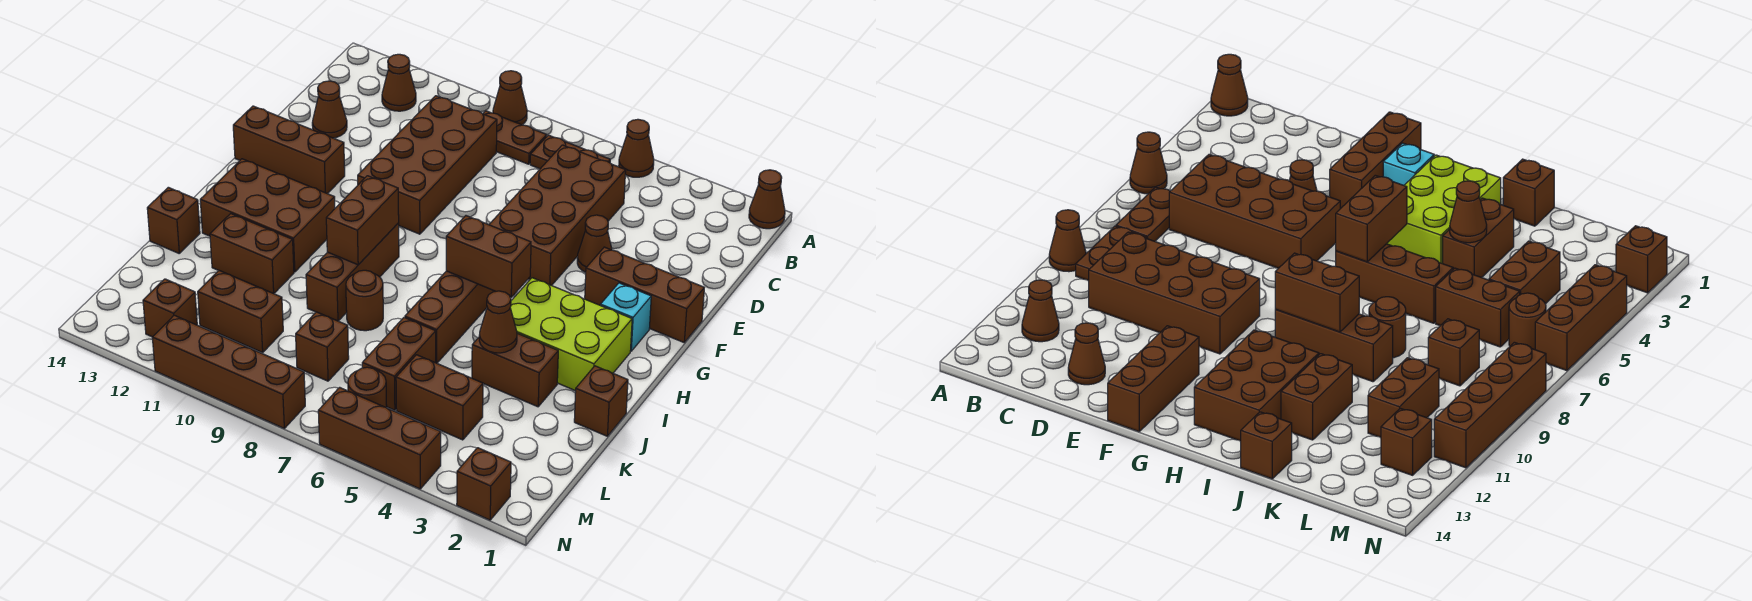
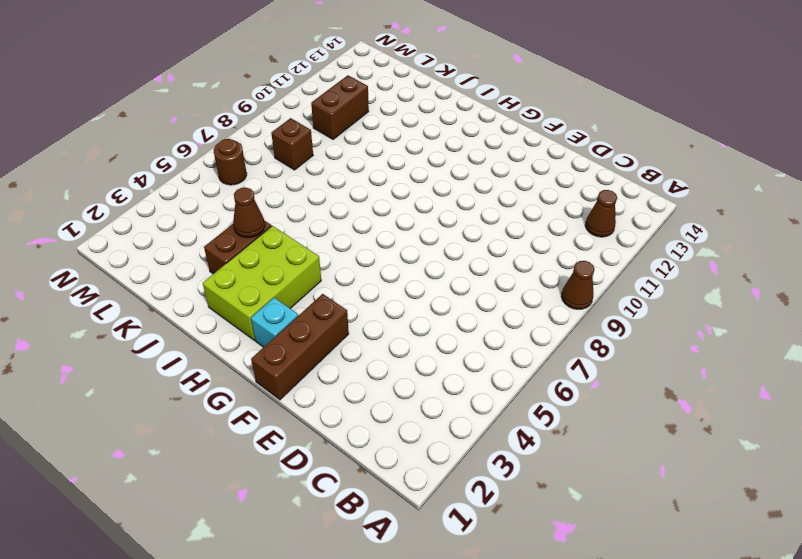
none -> brown cone A1 level 1
none -> brown cone A5 level 1
none -> brown plate B6:B7 level 1
none -> brown plate B8:B9 level 1

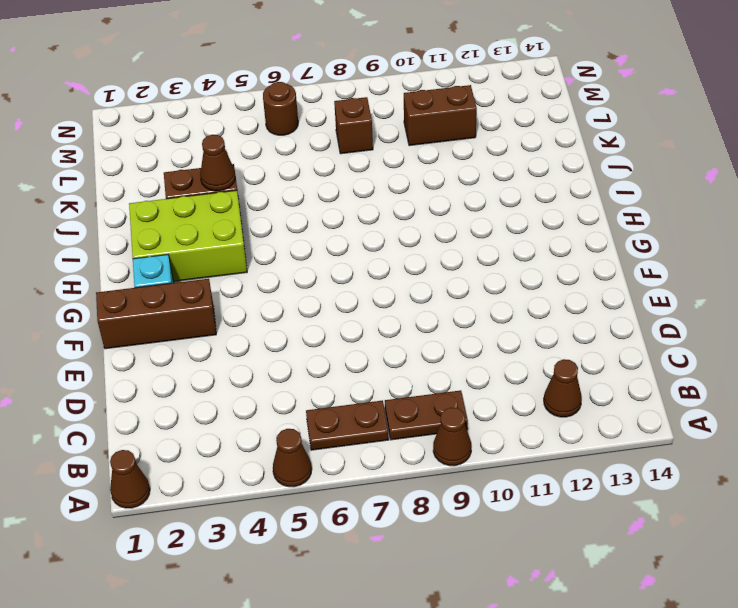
none -> brown brick C5:F6 level 1
none -> brown brick C9:F10 level 1
none -> brown cone D13 level 1
none -> brown cone E4 level 1

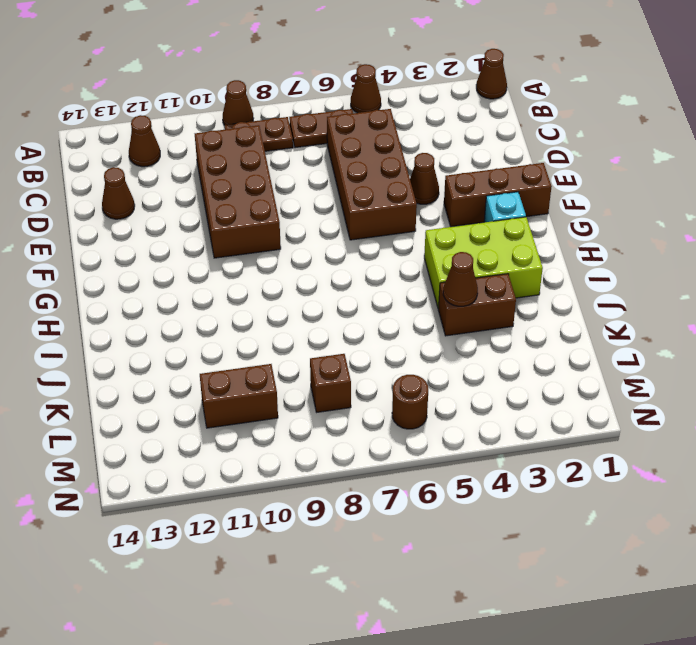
none -> brown brick F12:F14 level 1
none -> brown brick H6:J6 level 1
none -> brown brick H9:J9 level 1
none -> brown brick H11:I13 level 1

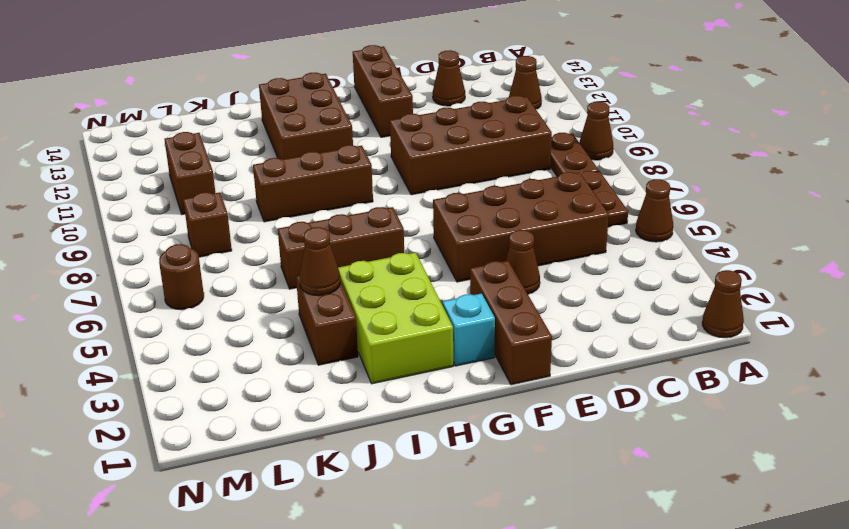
none -> brown brick J1 level 1
none -> brown round brick J8 level 1
none -> brown brick J11:J12 level 1
none -> brown brick J14 level 1

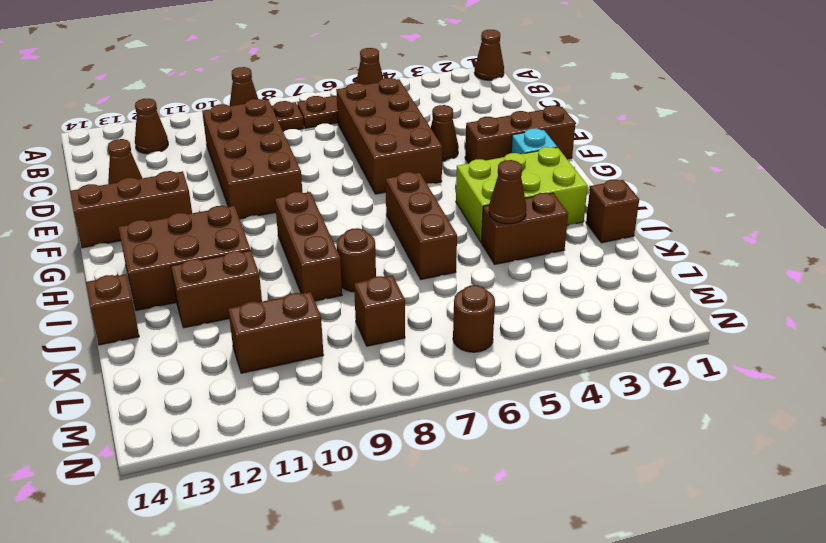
none -> brown brick K6:L6 level 1
none -> brown brick L4:L5 level 1
none -> brown brick M12 level 1
none -> brown brick N2 level 1

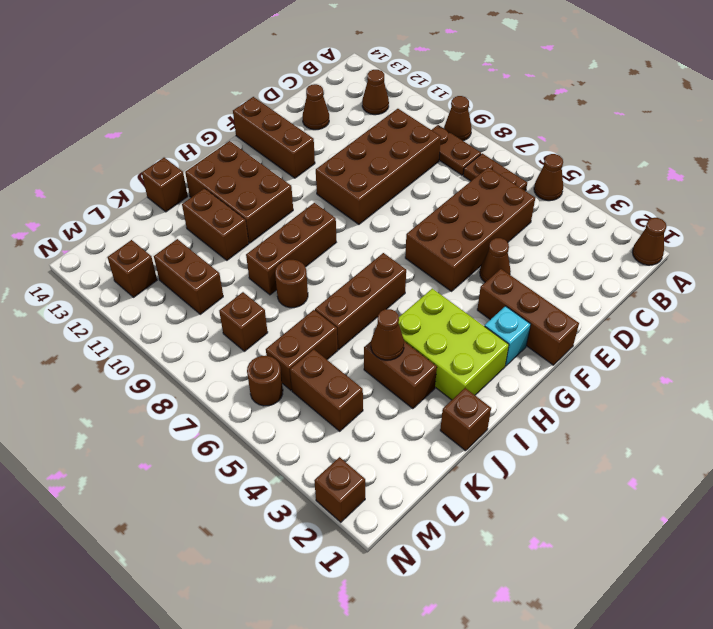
none -> brown brick N4:N6 level 1
none -> brown brick N8:N11 level 1
none -> brown brick H5:H6 level 2
none -> brown brick H9:I9 level 2

